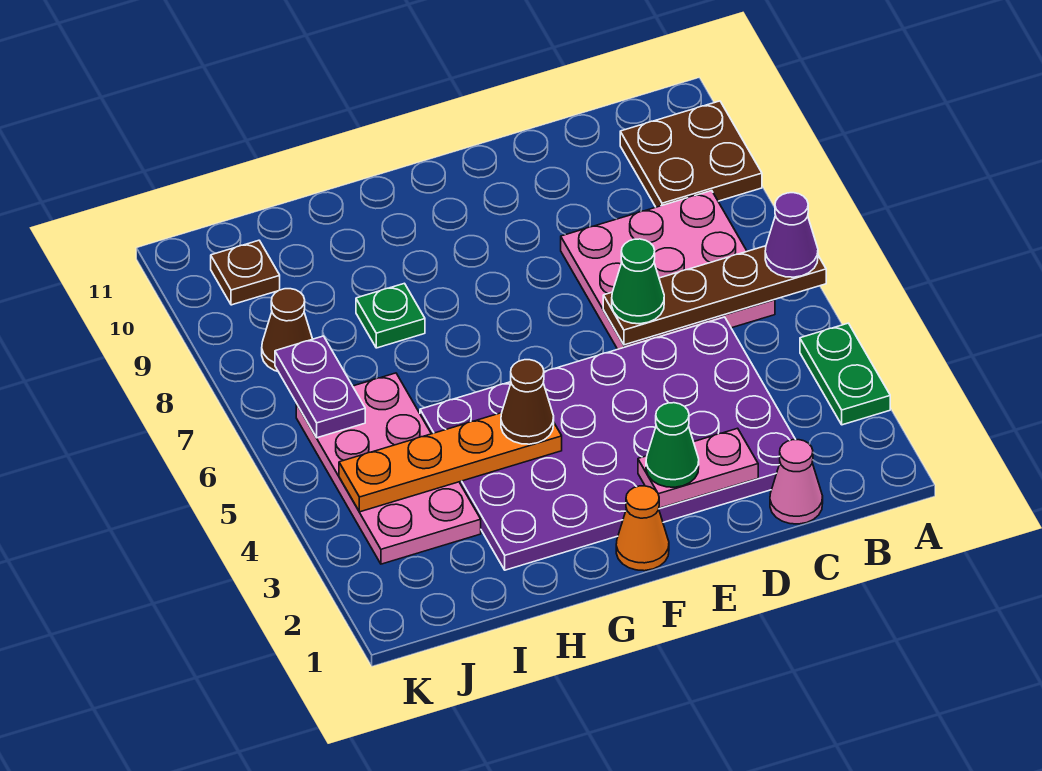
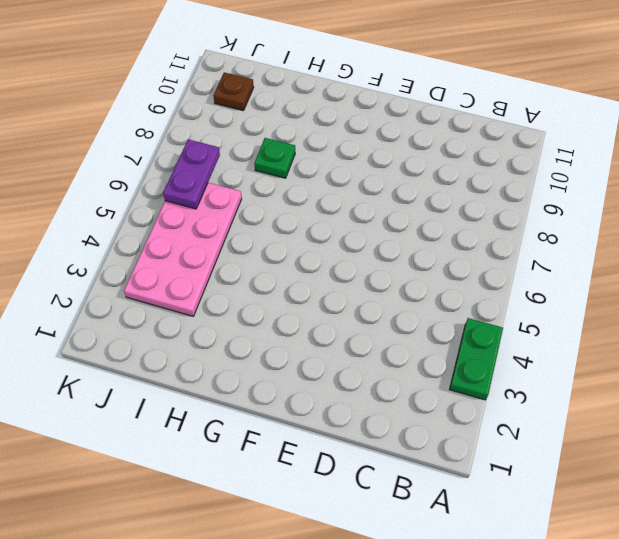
none -> brown plate A9:B10 level 1
none -> pink plate B6:D8 level 1
none -> pink cone C1 level 1

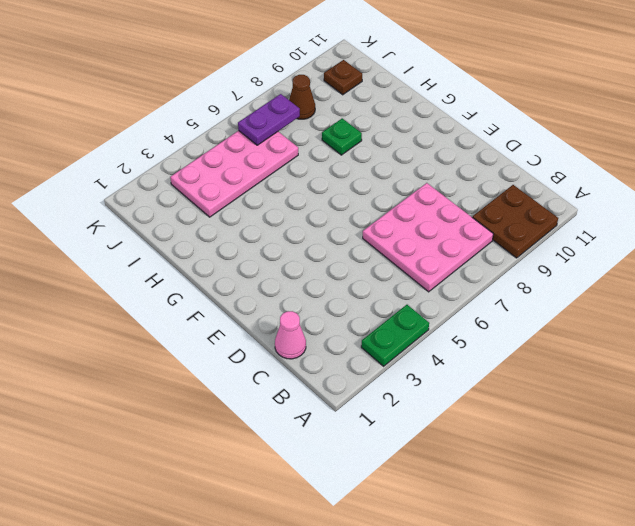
none -> purple plate C2:H5 level 1
none -> orange cone F1 level 1
none -> brown plate A6:D6 level 2

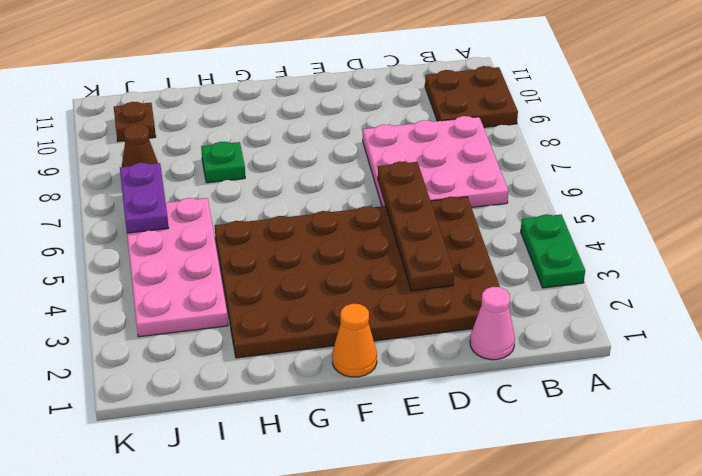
brown plate C2:H5 level 1 -> purple plate C2:H5 level 1
brown plate D3:D6 level 2 -> brown plate A6:D6 level 2
none -> pink plate D2:E2 level 2
none -> orange plate G4:J4 level 2
none -> purple cone A6 level 3

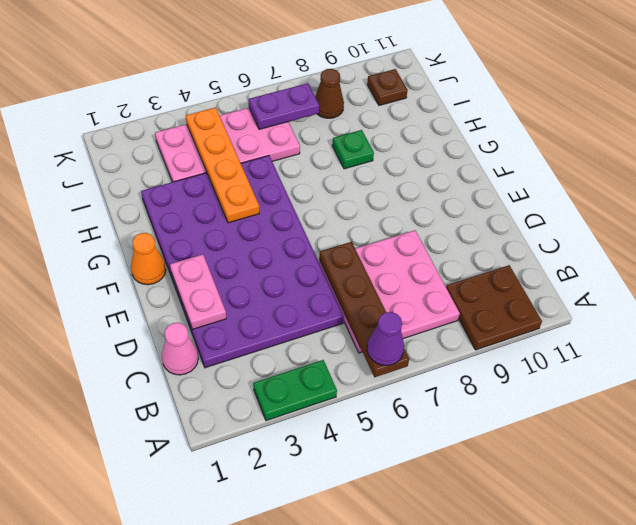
none -> green cone D6 level 3
none -> green cone E2 level 3
none -> brown cone G4 level 3

